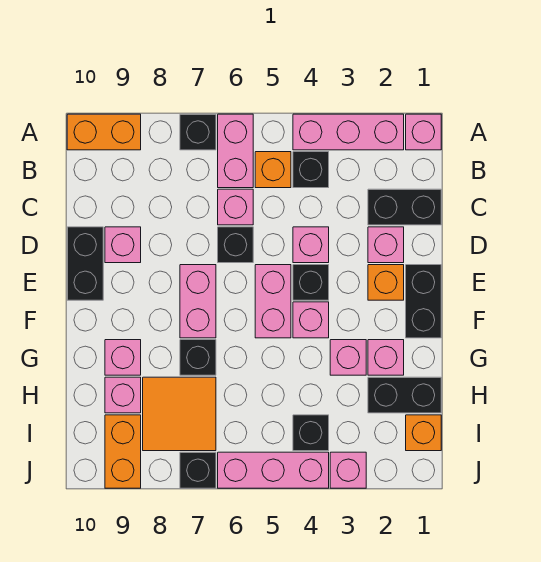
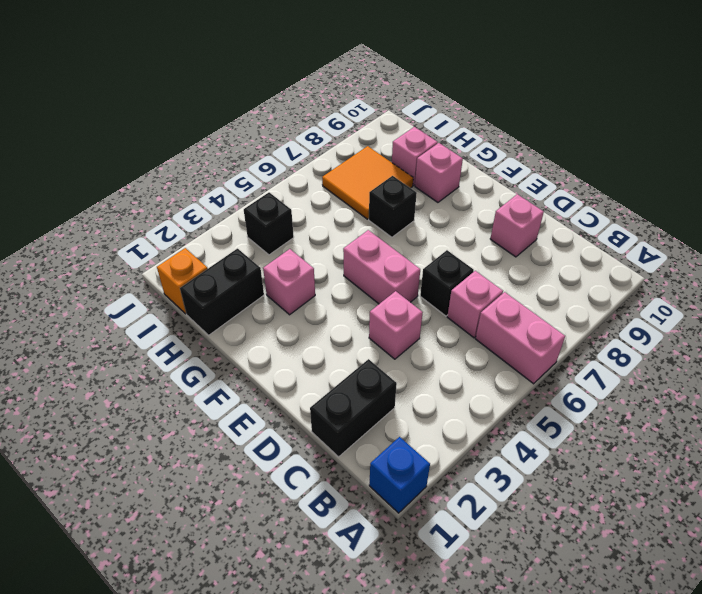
blue brick A1 level 1 -> pink brick A1 level 1
none -> pink brick A2:A4 level 1
none -> black brick A7 level 1
none -> orange brick A9:A10 level 1
none -> black brick B4 level 1

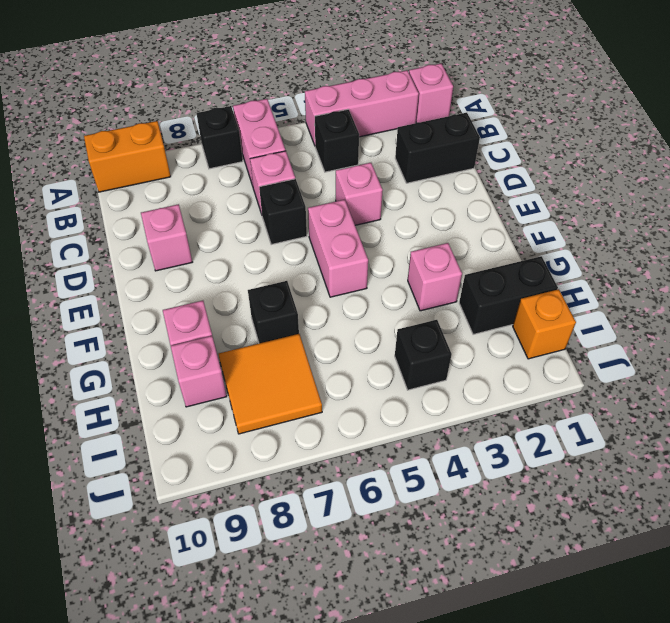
none -> orange brick B5 level 1
none -> pink brick D2 level 1
none -> black brick D10:E10 level 1
none -> black brick E1:F1 level 1

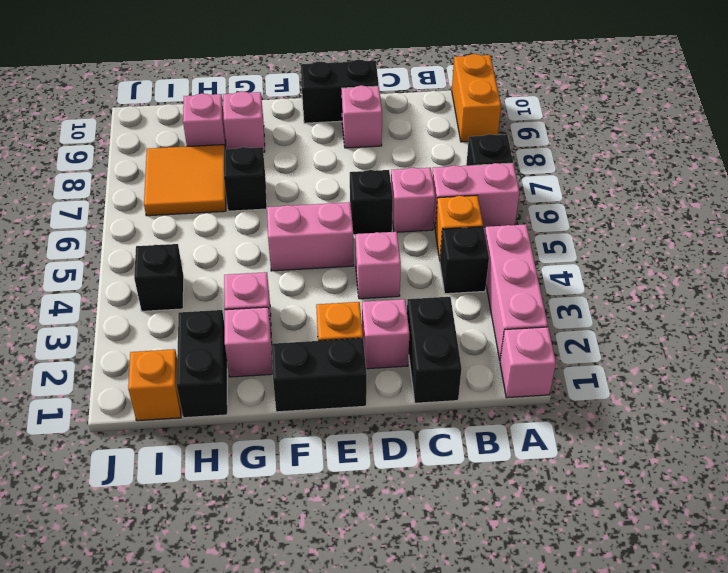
none -> black brick E4 level 1
none -> pink brick E7:F7 level 1
none -> pink brick F4 level 1
none -> orange brick I9:J9 level 1

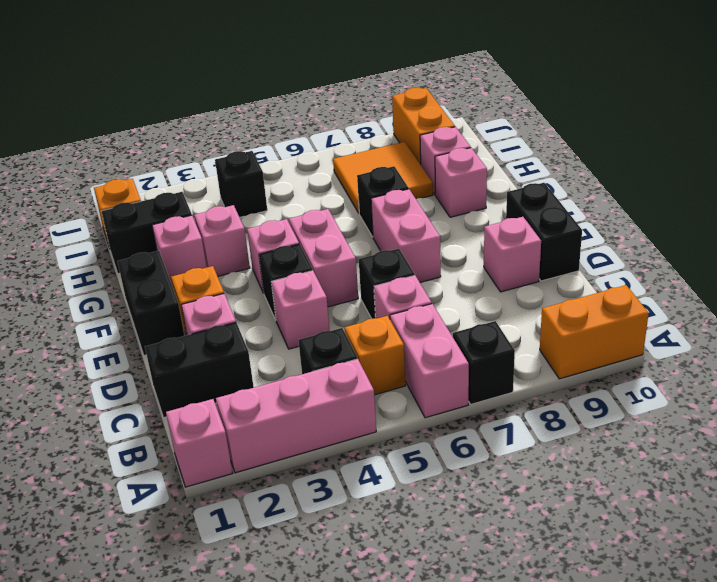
none -> pink brick J3 level 1
none -> pink brick J4:J6 level 1
none -> black brick J7 level 1

